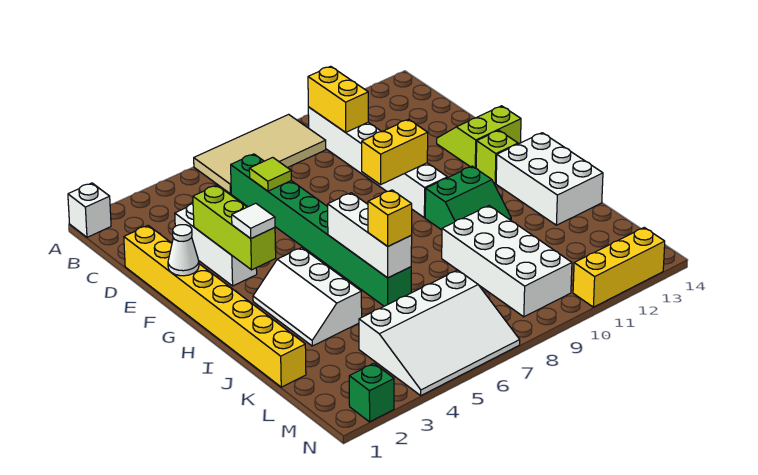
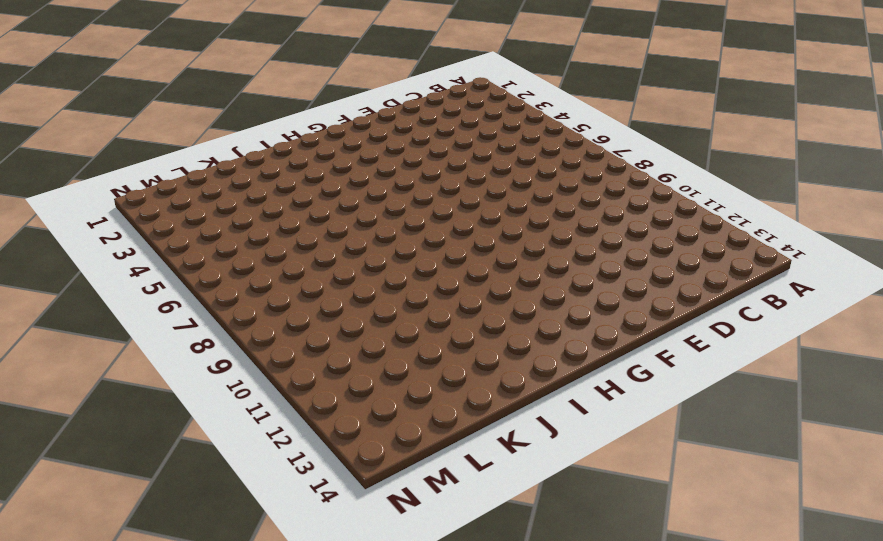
none -> white brick A1 level 1
none -> tan tile A6:B9 level 1
none -> white brick B10:G10 level 1

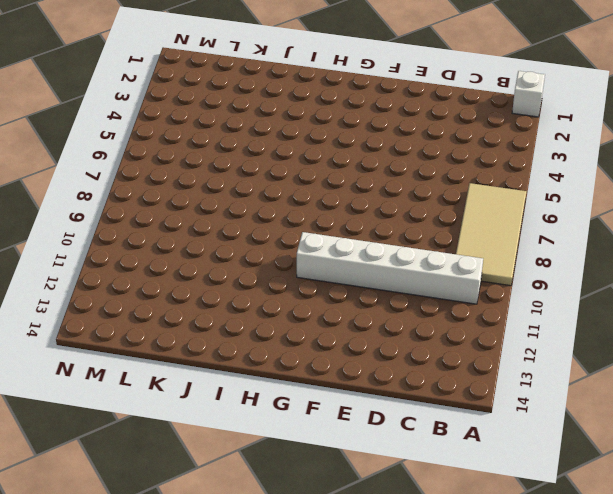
none -> green brick C6:J6 level 1
none -> yellow brick D1:K1 level 1
none -> white brick D3:F3 level 1

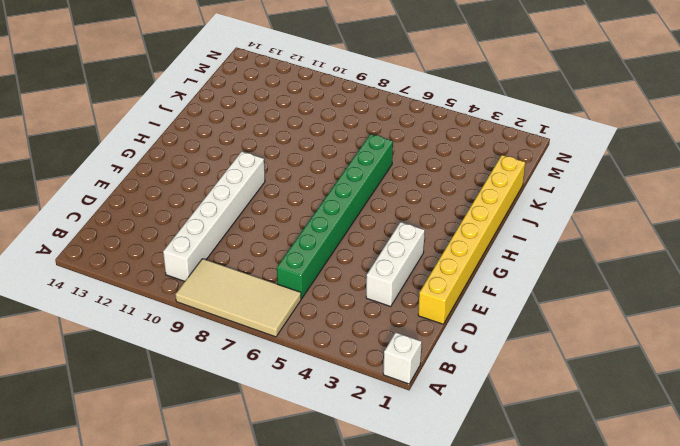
none -> lime slope E13:F14 level 1 top F
none -> lime brick G13 level 1
none -> white slope H3:J4 level 1 top 4

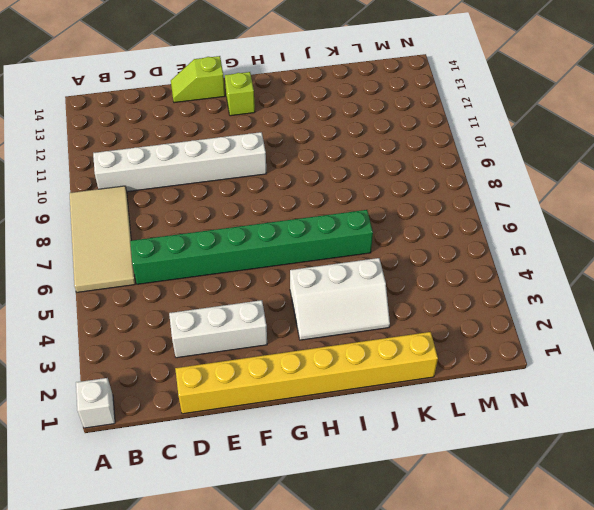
lime slope E14:F14 level 1 top F -> lime slope E13:F14 level 1 top F
none -> green slope H10:I11 level 1 top H
none -> white brick H13:J14 level 1
none -> white brick J9:M10 level 1

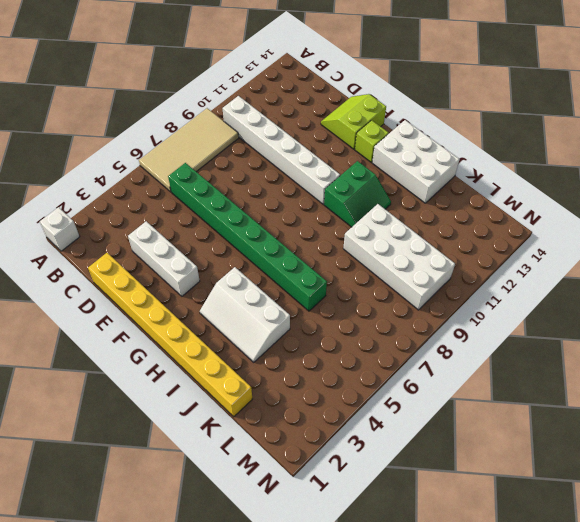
none -> white slope L4:N7 level 1 top L
none -> green brick N2 level 1
none -> yellow brick N11:N13 level 1

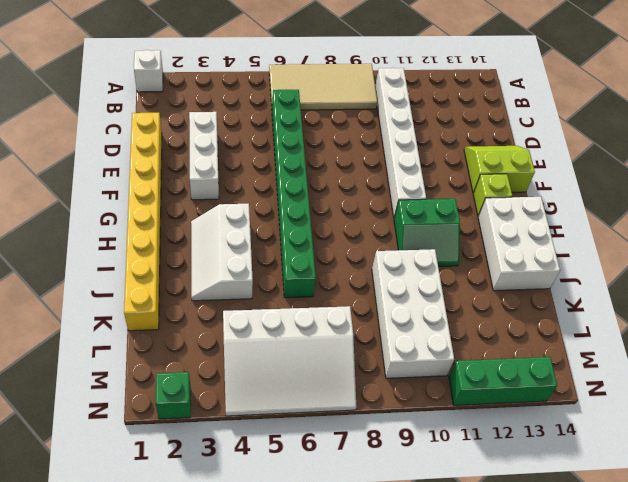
green brick N11:N13 level 1 -> yellow brick N11:N13 level 1
none -> yellow brick B10:C10 level 2
none -> lime tile D6 level 2
none -> lime brick E3:G3 level 2

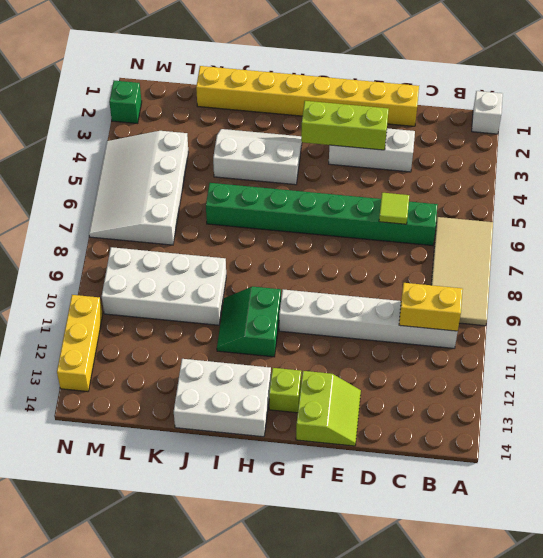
none -> white cone F1 level 2
none -> yellow brick F9:F10 level 2
none -> white brick H6:J6 level 2

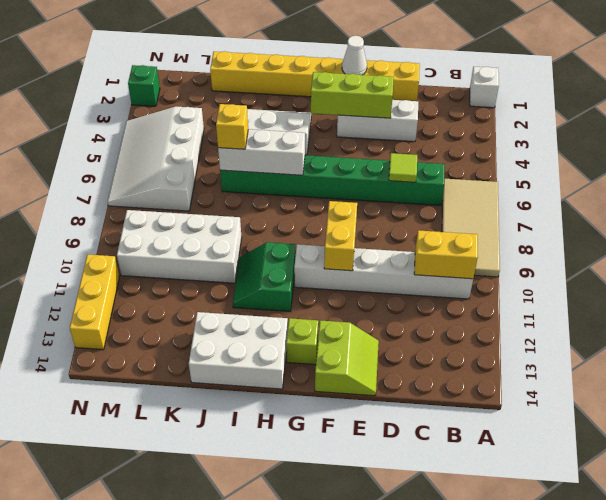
none -> white tile G3 level 3

